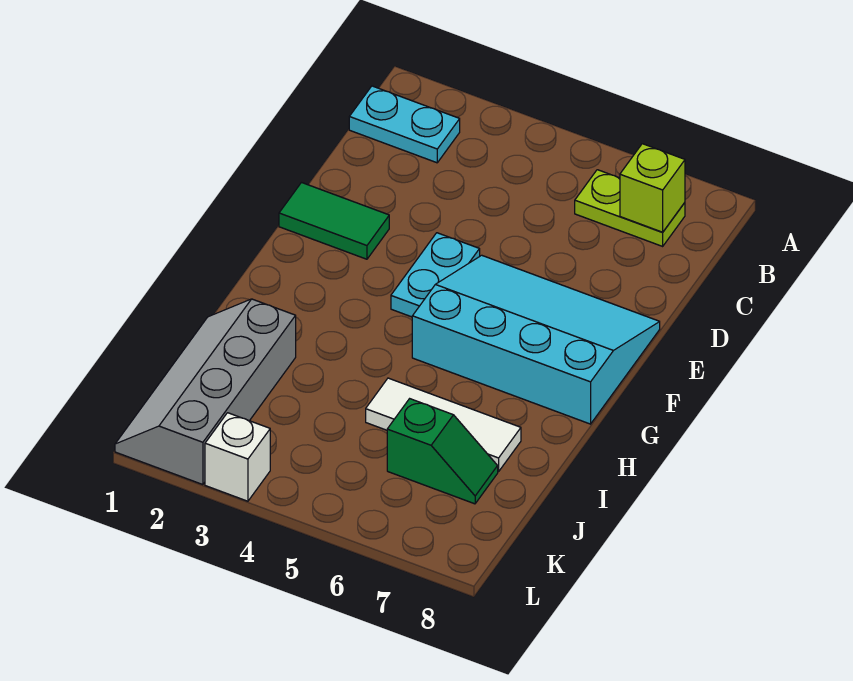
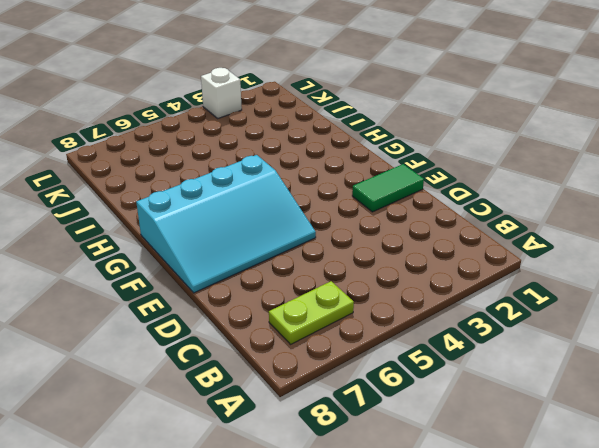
none -> cyan plate B1:B2 level 1
none -> cyan plate E4:F4 level 1

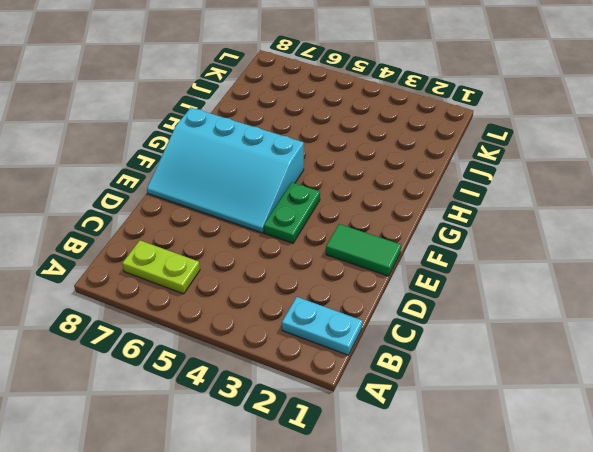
green plate E4:F4 level 1 -> cyan plate E4:F4 level 1
none -> grey slope I1:L2 level 1 top 2
none -> white tile I5:I7 level 1

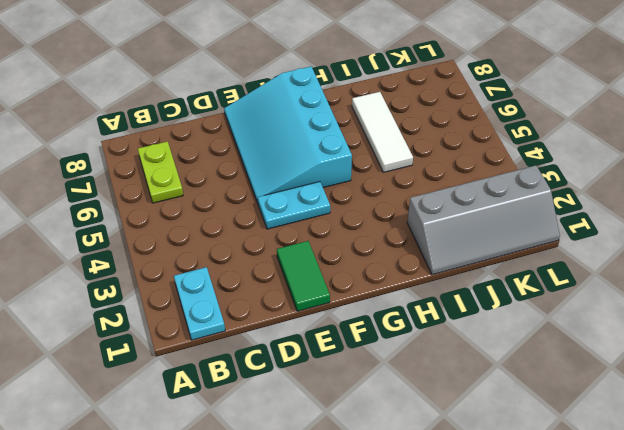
none -> green slope J6:J7 level 1 top 6
none -> white brick L3 level 1

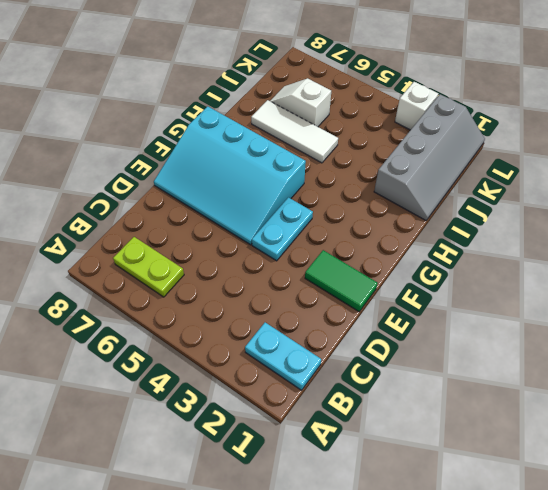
white slope J6:J7 level 1 top 6 -> green slope J6:J7 level 1 top 6
none -> lime brick B7 level 2

